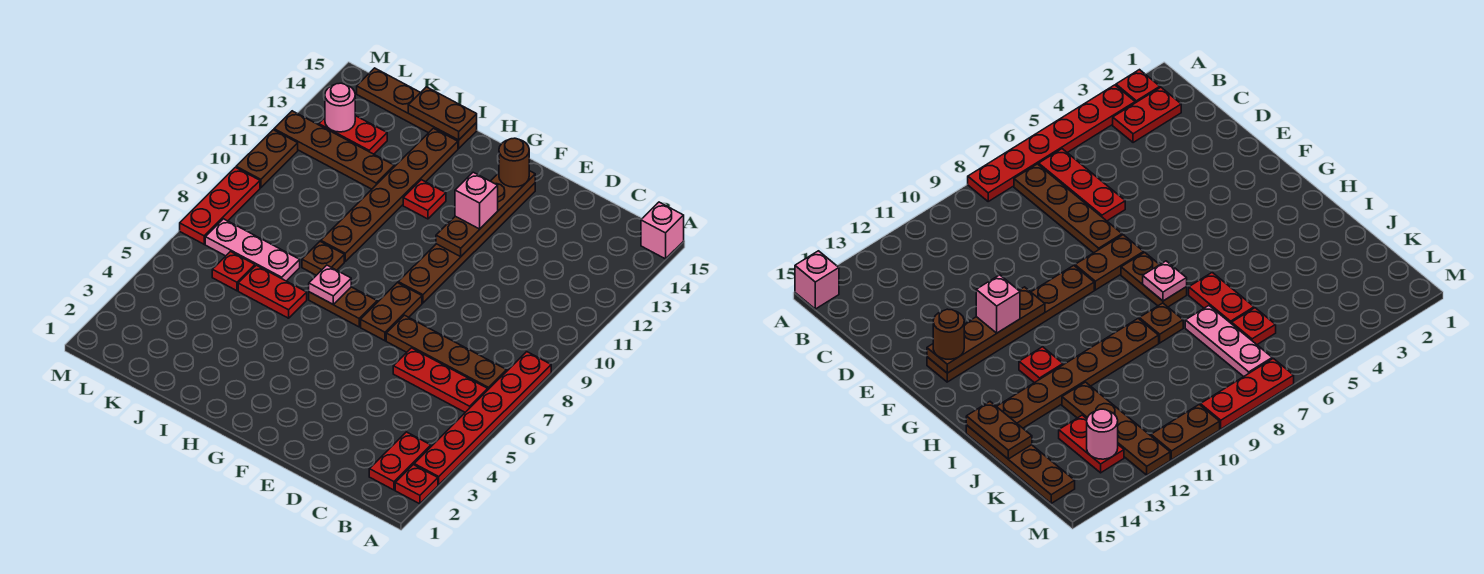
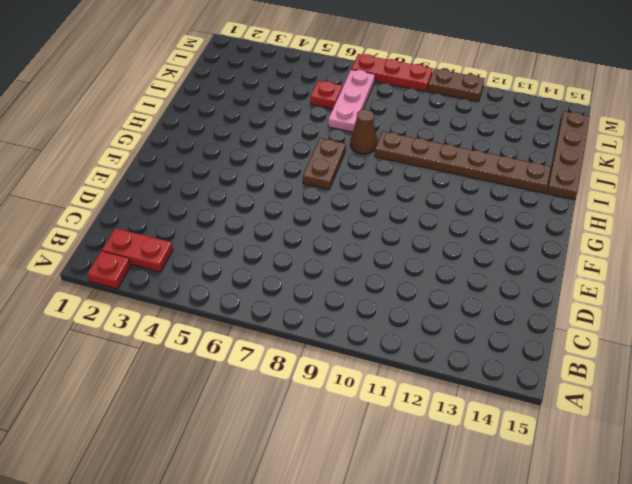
brown cone I8 level 1 -> brown plate I8 level 1
none -> red plate A3:A8 level 1
none -> pink brick A15 level 1
none -> red plate B6:D6 level 1

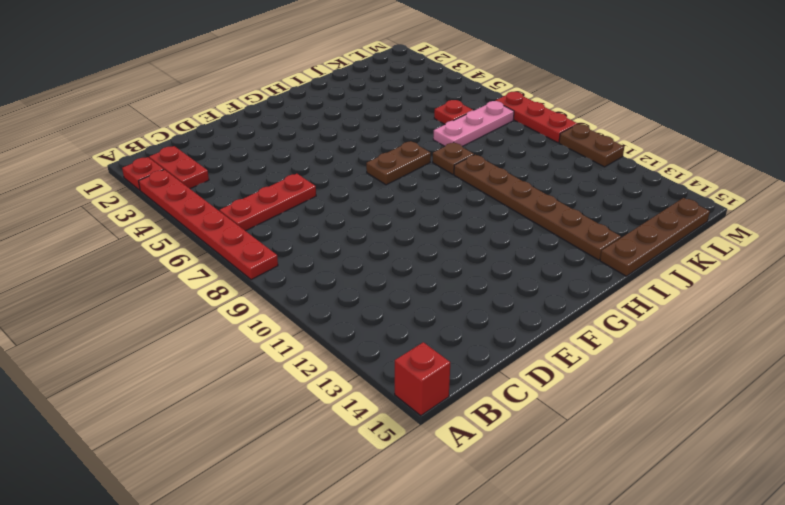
red brick A15 level 1 -> pink brick A15 level 1
none -> brown plate B7:E7 level 1
none -> brown plate F7:F8 level 1
none -> brown plate F9:F14 level 1

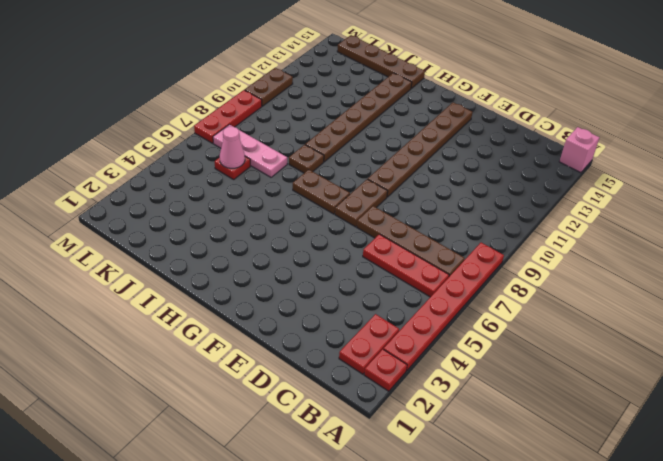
pink cone K6 level 2 -> none
none -> red plate H12 level 1
none -> red plate I6:J6 level 1
none -> brown plate J12:M12 level 1

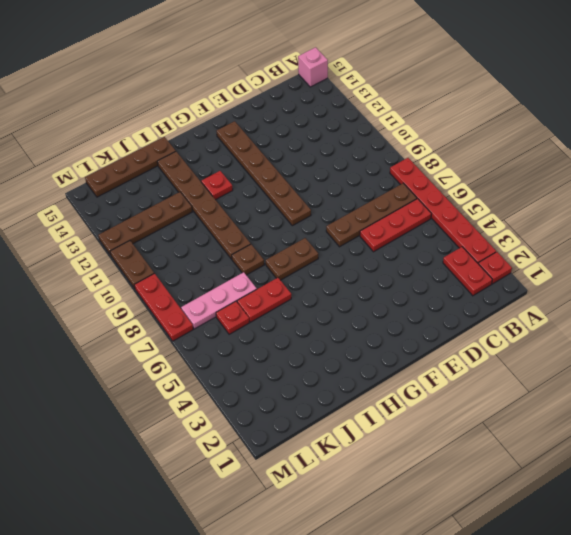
none -> brown plate F7:F8 level 1
none -> red plate K13:L13 level 1
none -> brown plate F11:F14 level 2

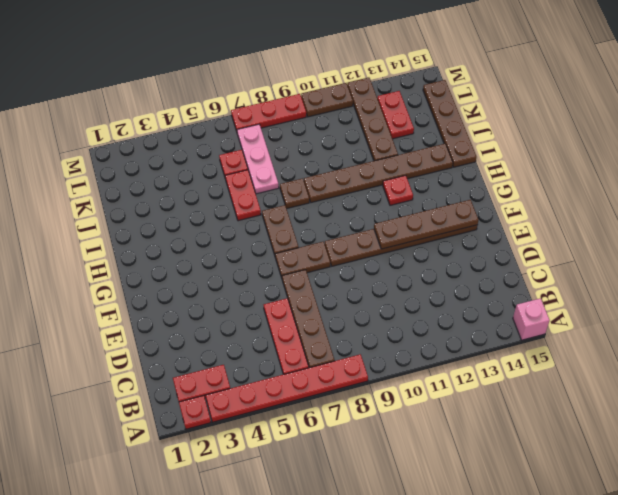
none -> pink plate H7 level 2
none -> brown plate I15:J15 level 2
none -> pink round brick L13 level 2

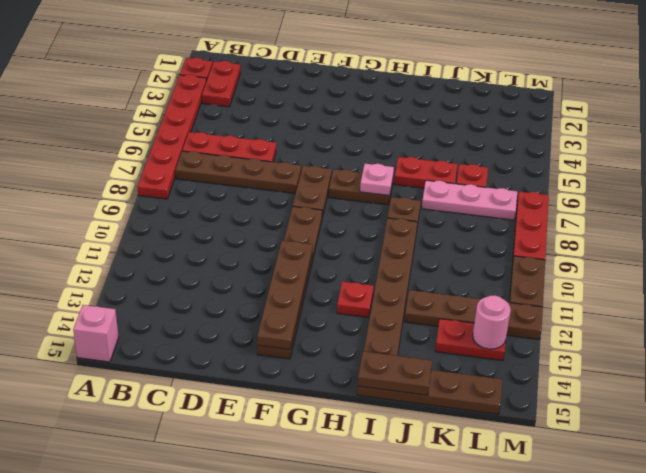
none -> pink brick F12 level 3
none -> brown round brick F14 level 3

